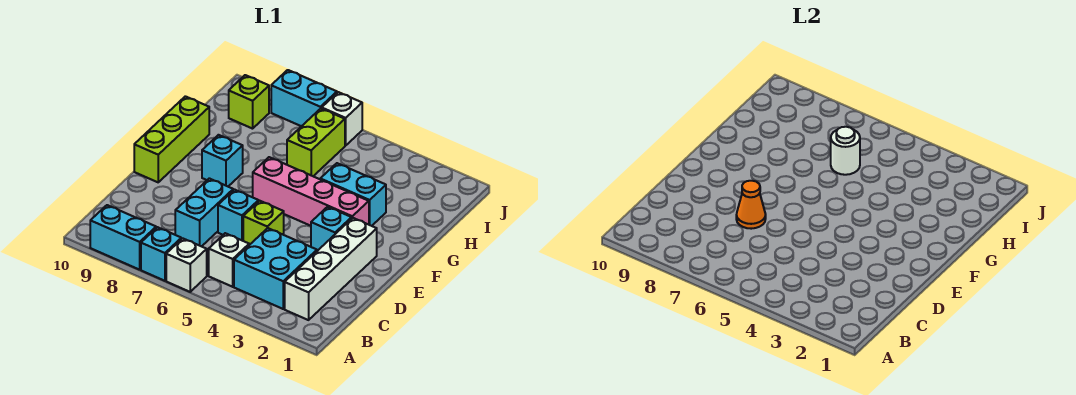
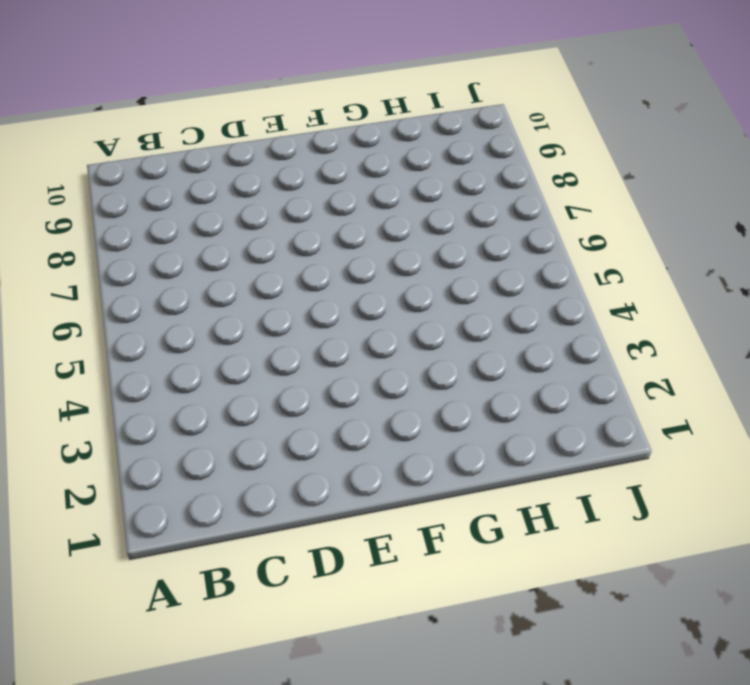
none -> white brick A6 level 1
none -> cyan brick A7 level 1
none -> cyan brick A8:A9 level 1

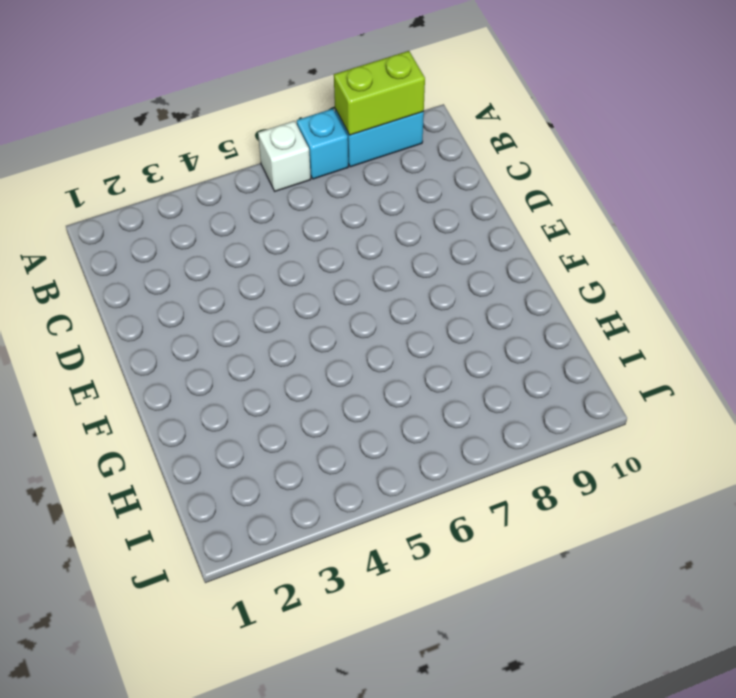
lime brick A8:A9 level 2 -> lime brick H6:I6 level 1
none -> white brick B2:E2 level 1
none -> cyan brick B3:C4 level 1
none -> white brick B5 level 1

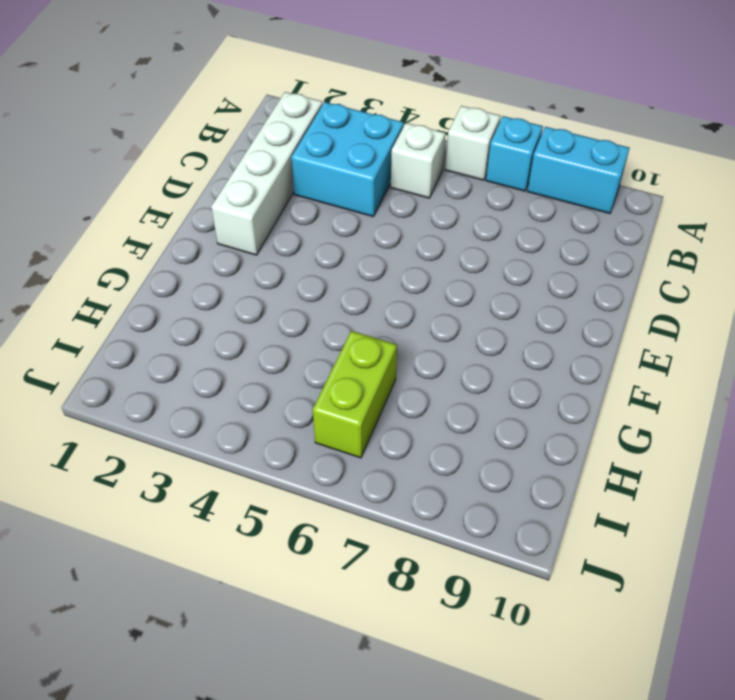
none -> cyan brick C7:D7 level 1
none -> lime brick D5 level 1
none -> cyan brick D6 level 1

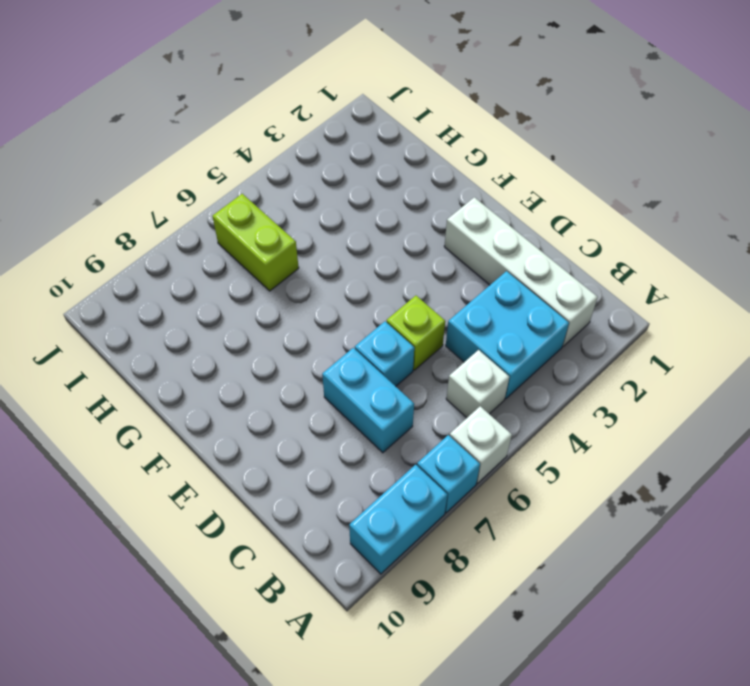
none -> cyan brick E3 level 1
none -> lime brick E10:G10 level 1
none -> pink brick F3:F6 level 1

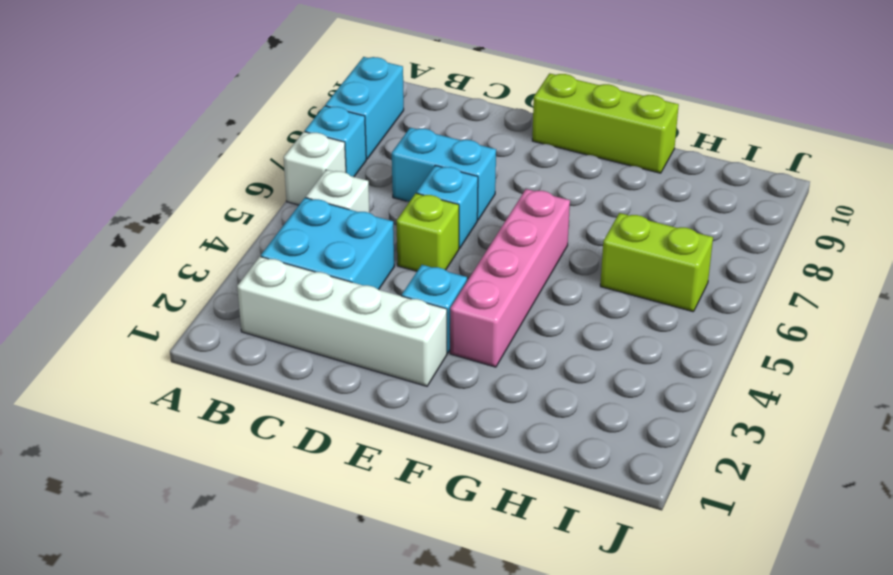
none -> cyan brick F8 level 1
none -> cyan brick G3:G4 level 1
none -> lime brick I9 level 1

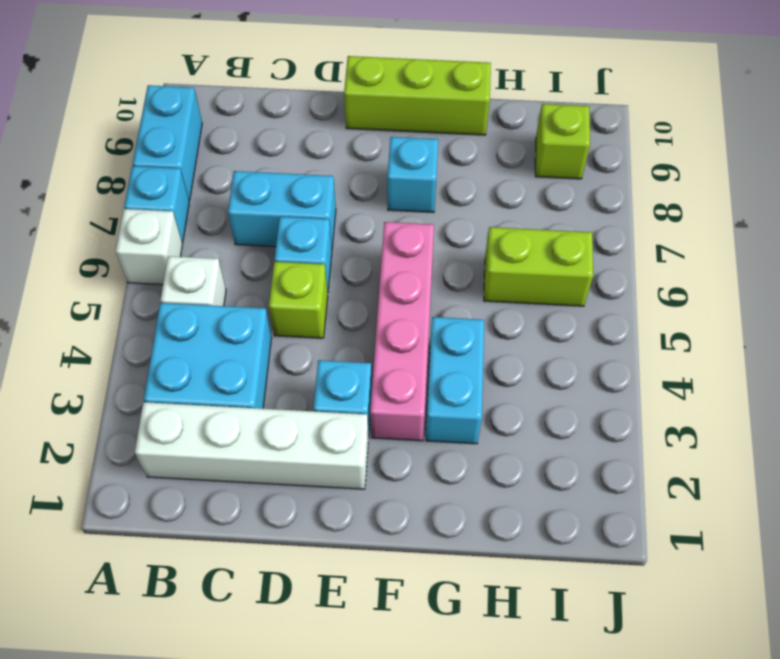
none -> white brick J6 level 1
none -> cyan brick J7:J8 level 1
none -> orange cone D7 level 2

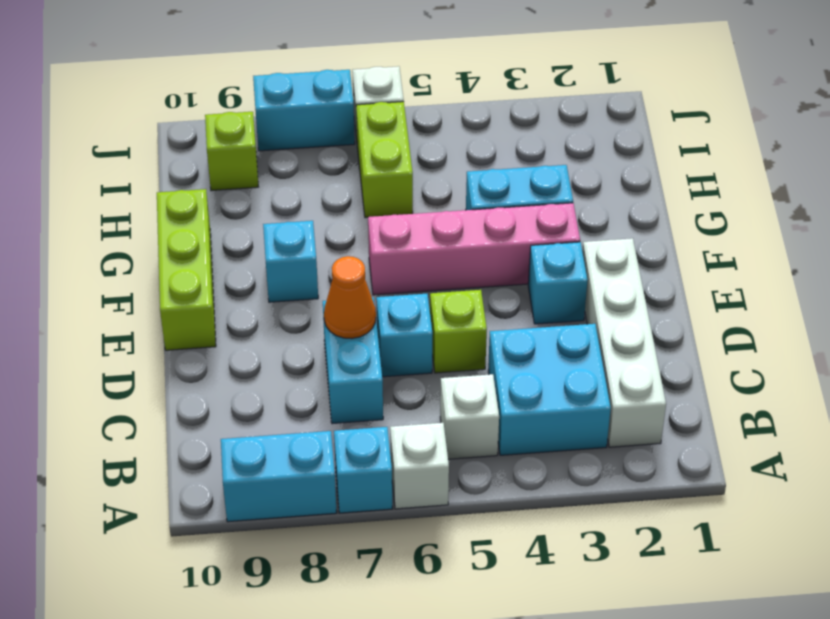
none -> white round brick H6 level 2

